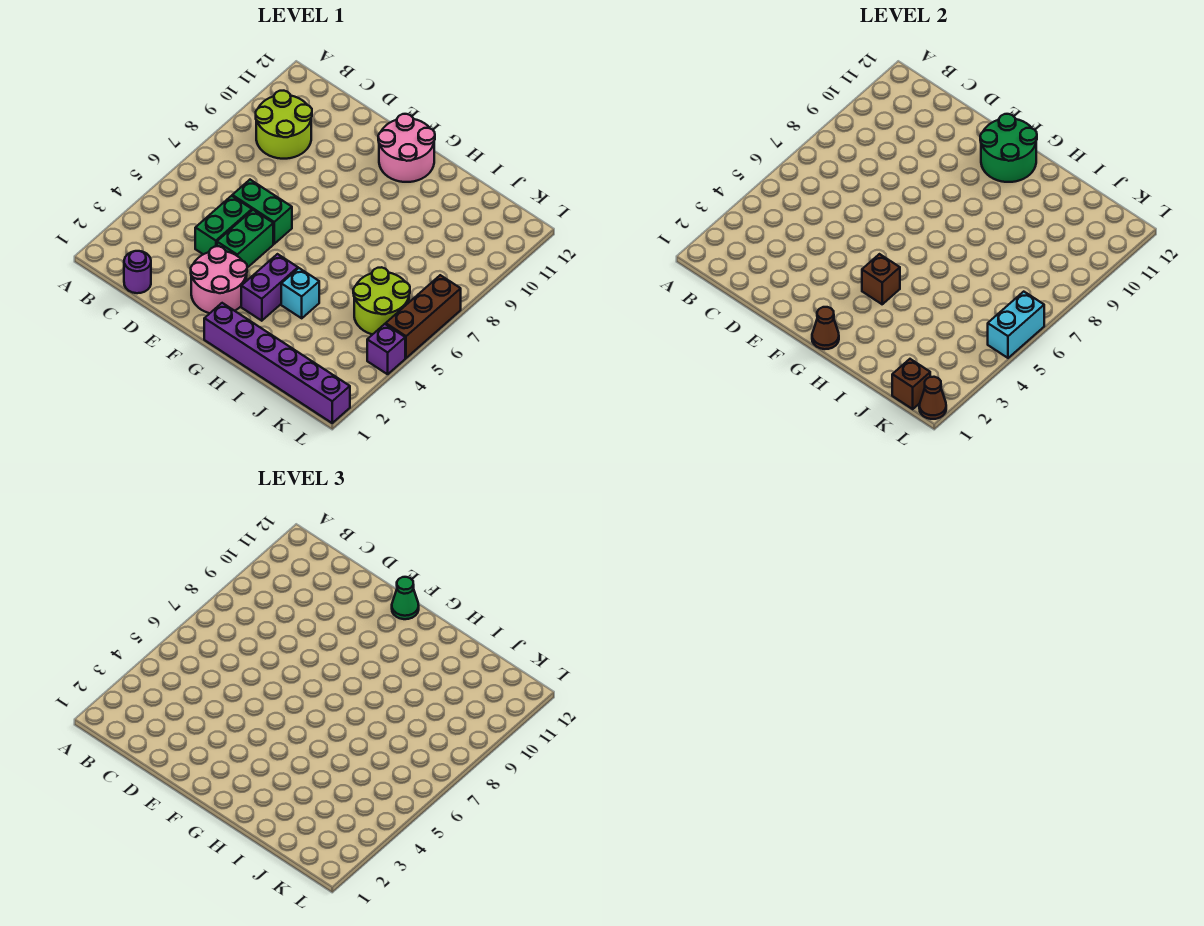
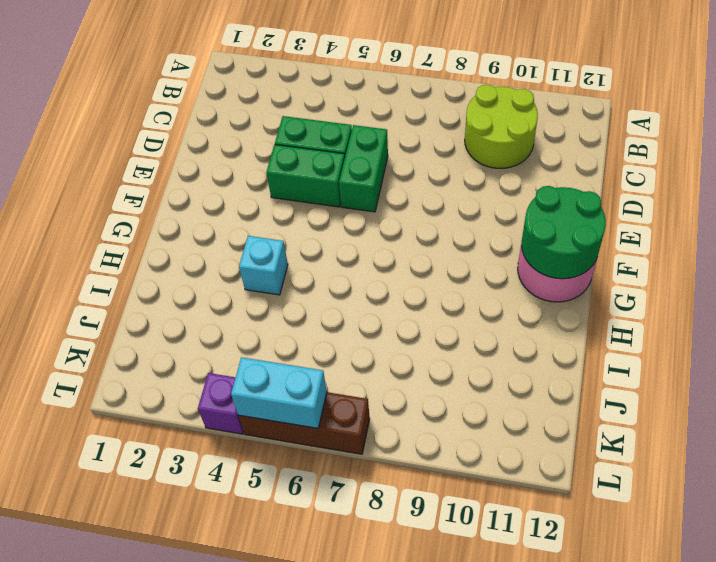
none -> purple round brick C1 level 1
none -> pink round brick E2:F3 level 1
none -> purple brick G1:L1 level 1

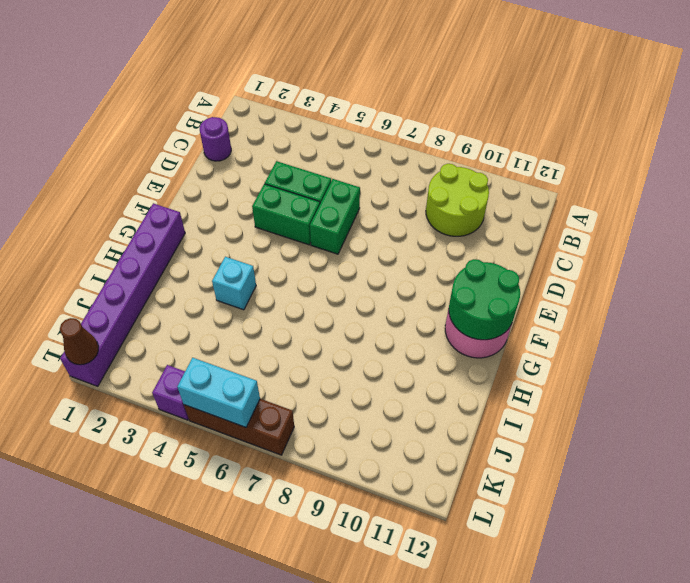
none -> pink round brick E2:F3 level 1
none -> purple brick G3:G4 level 1
none -> lime round brick J5:K6 level 1

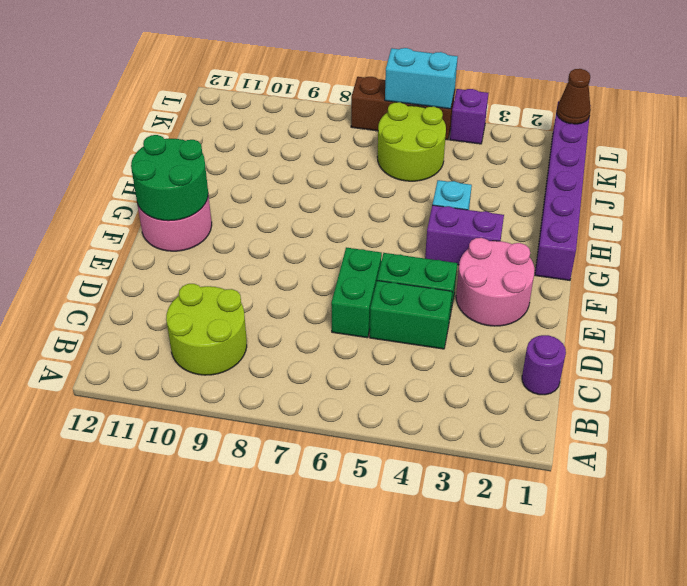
none -> brown cone G1 level 2
none -> brown brick G4 level 2
none -> brown brick K1 level 2

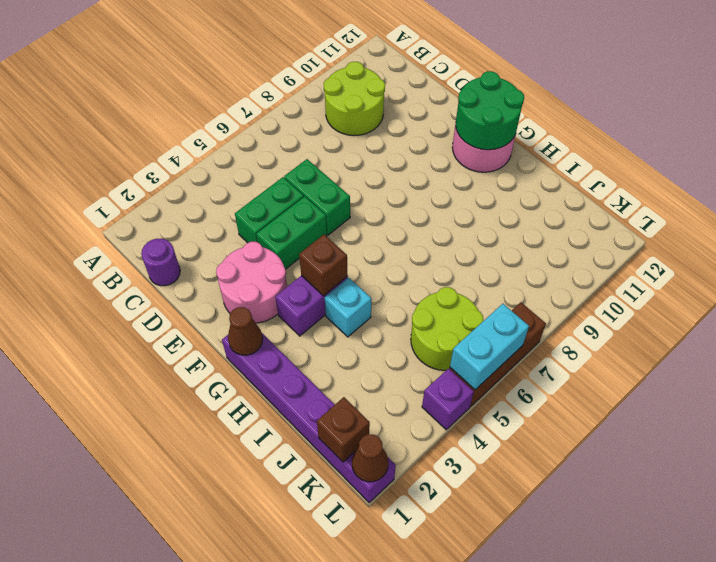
none -> green cone F12 level 3

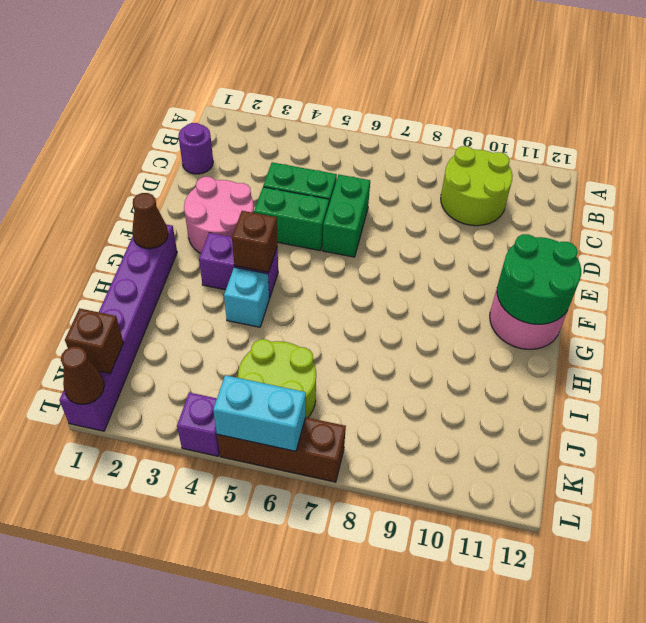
none -> green cone F12 level 3

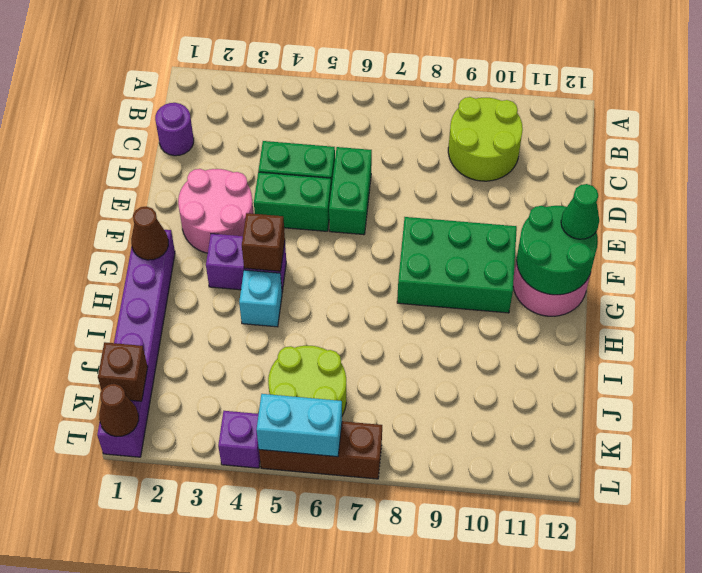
green brick F8:G10 level 1 -> none

